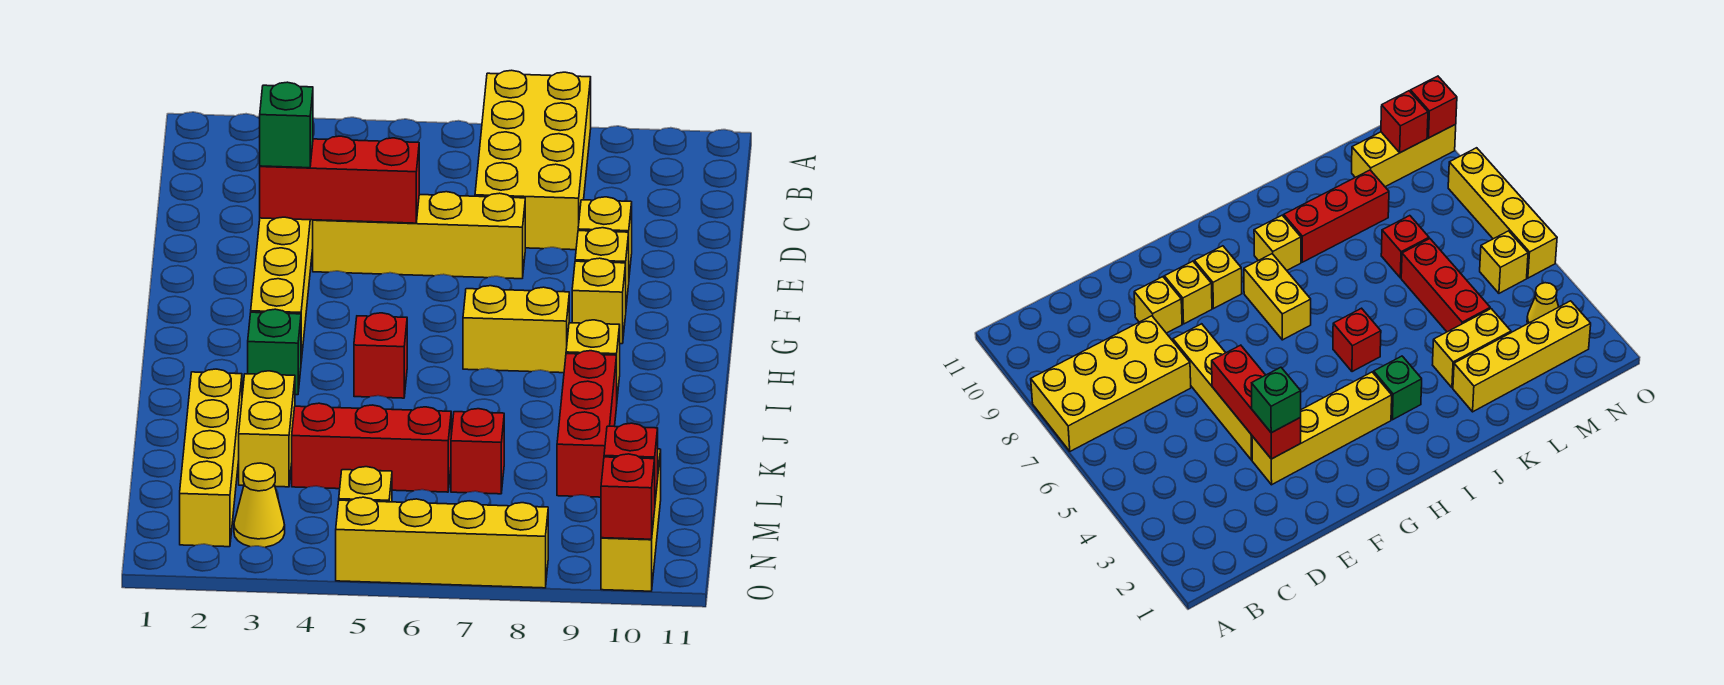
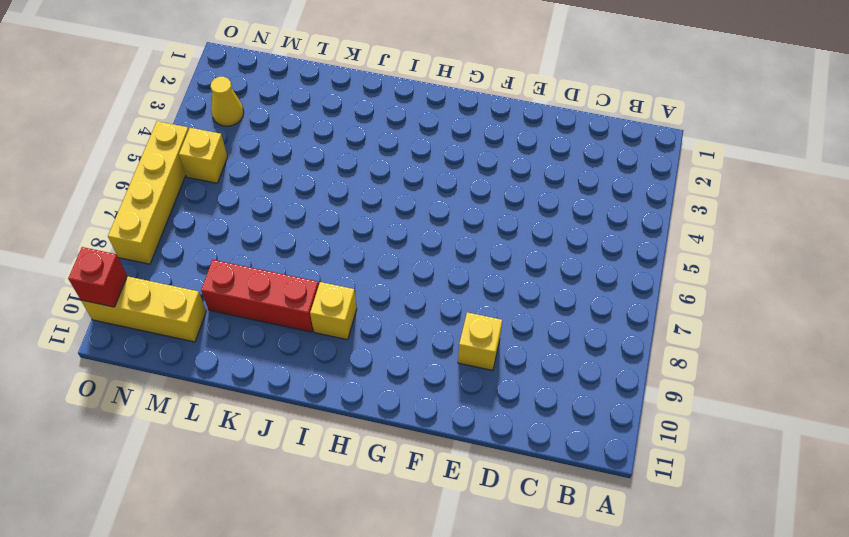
none -> yellow brick A7:D8 level 1
none -> yellow brick E3:H3 level 1
none -> yellow brick E4:E7 level 1

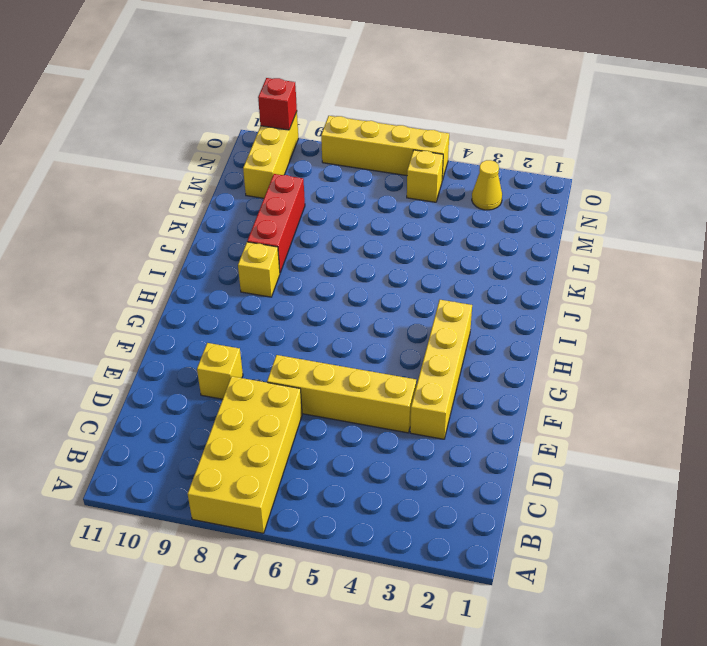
none -> yellow brick F9 level 1
none -> yellow brick G9 level 1
none -> yellow brick H7:H8 level 1

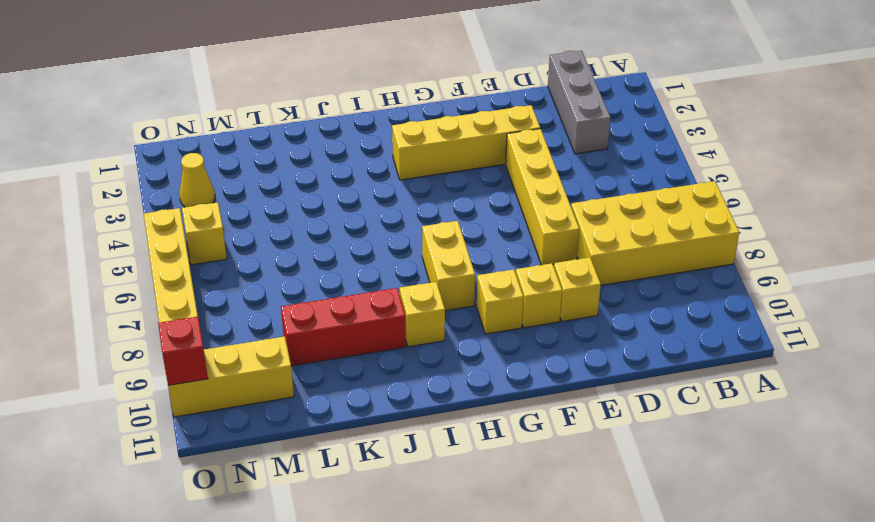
grey brick C1:C3 level 1 -> none
none -> green brick I3 level 1
none -> red brick I5 level 1
none -> yellow brick K2:N2 level 1

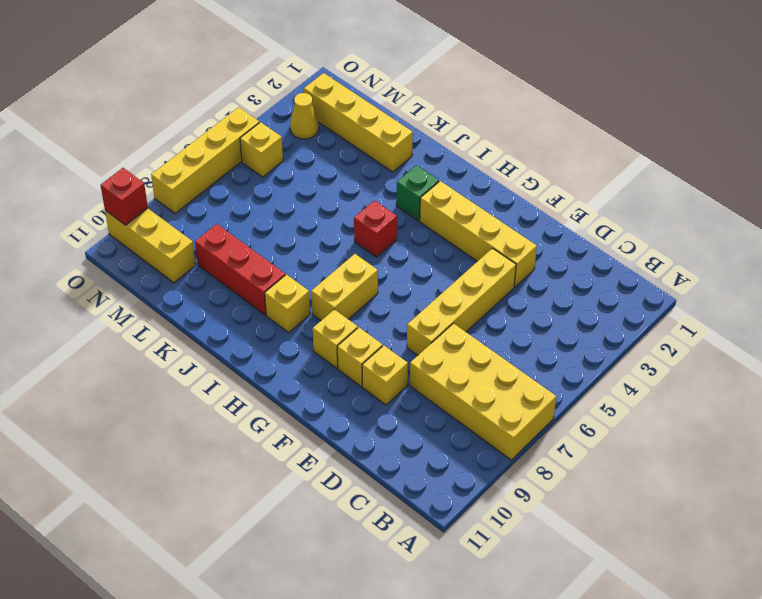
none -> yellow brick K3:L3 level 1
none -> red brick L4:L6 level 1
none -> red brick L7 level 1

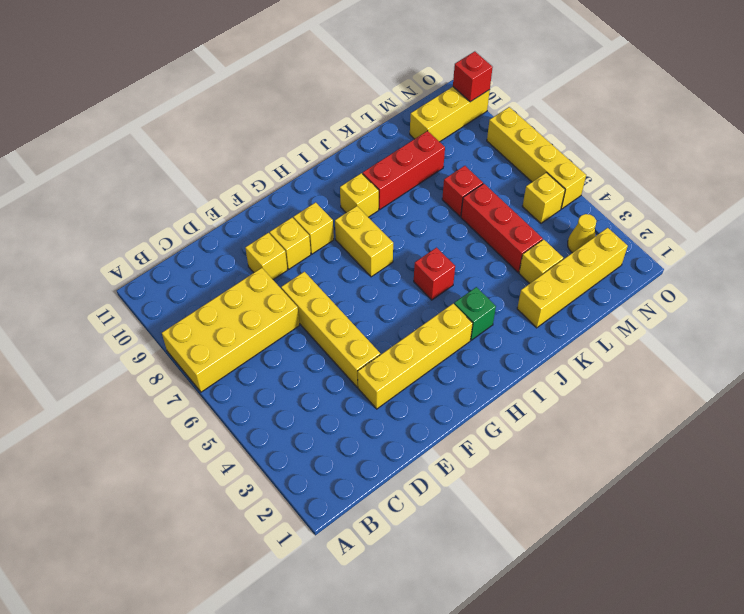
yellow brick L3 level 1 -> yellow brick K3:L3 level 1
none -> red brick E3:E5 level 2
none -> red brick N10 level 2
none -> green brick E3 level 3

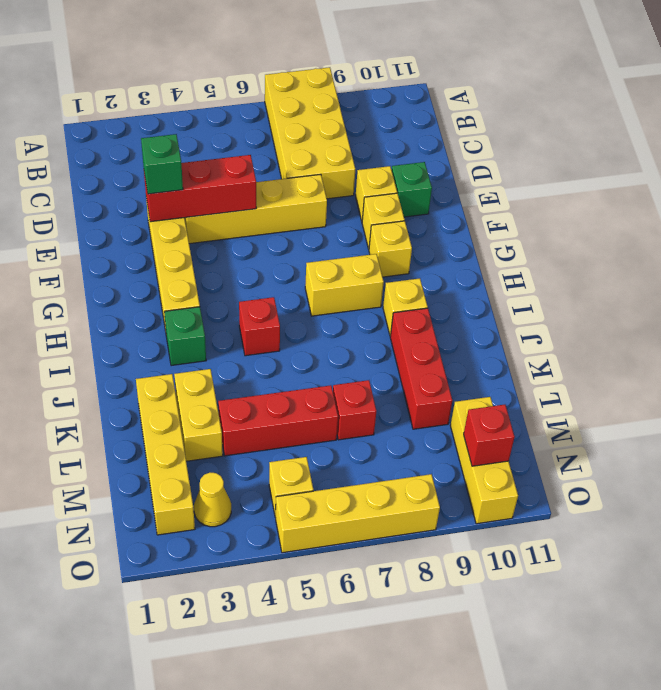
green brick E10 level 1 -> none
none -> red brick O10 level 2

